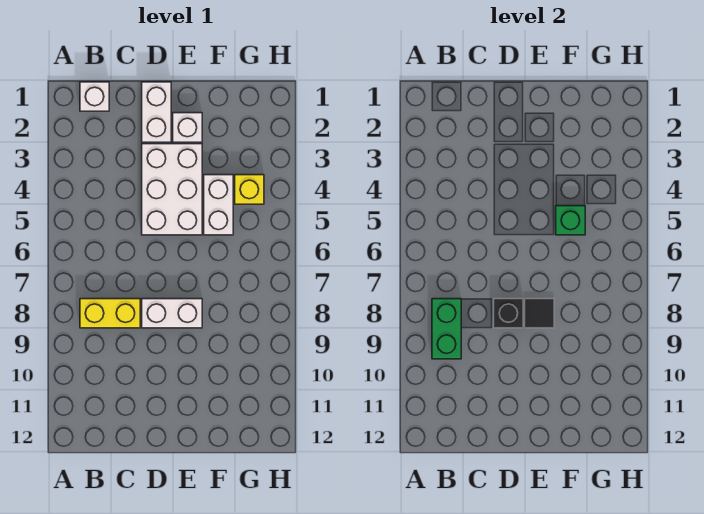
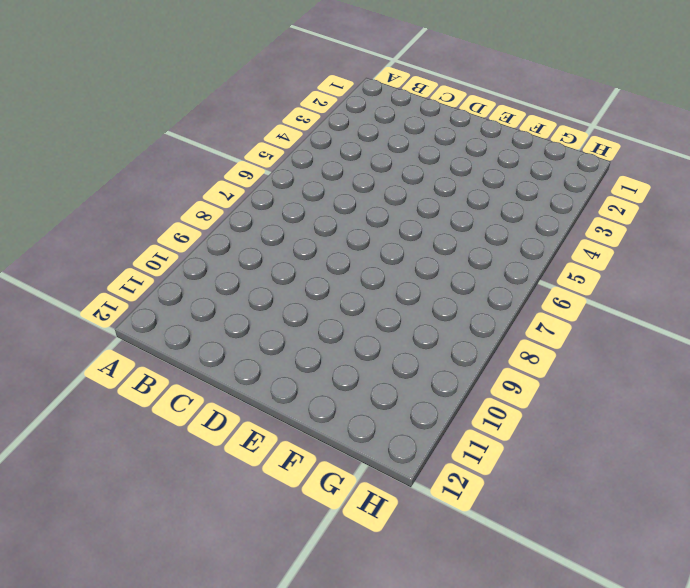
none -> white brick B1 level 1
none -> yellow brick B8:C8 level 1
none -> white brick D1:D2 level 1

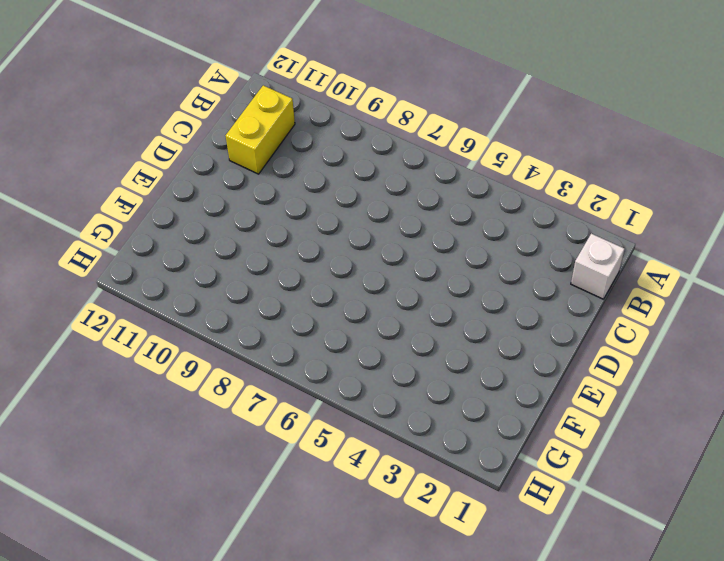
yellow brick B11:C11 level 1 -> yellow brick B8:C8 level 1
none -> white brick D1:D2 level 1
none -> white brick D3:E5 level 1
none -> white brick D8:E8 level 1

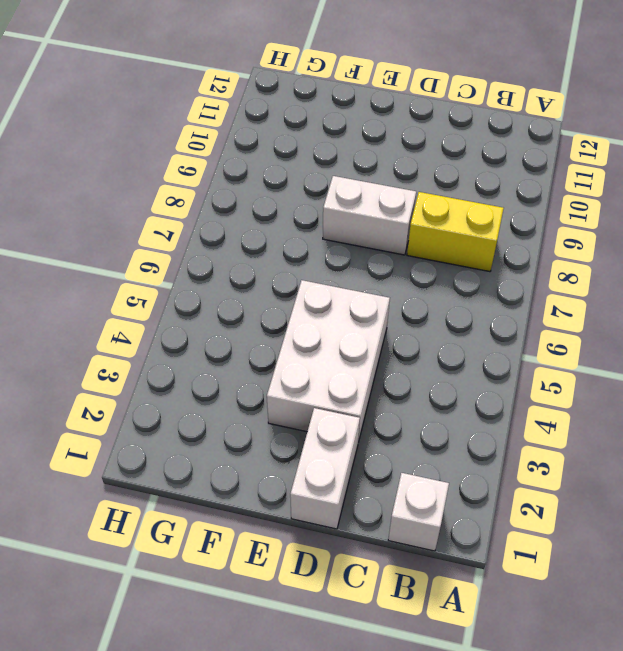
none -> white brick E2 level 1
none -> white brick F4:F5 level 1
none -> yellow brick G4 level 1

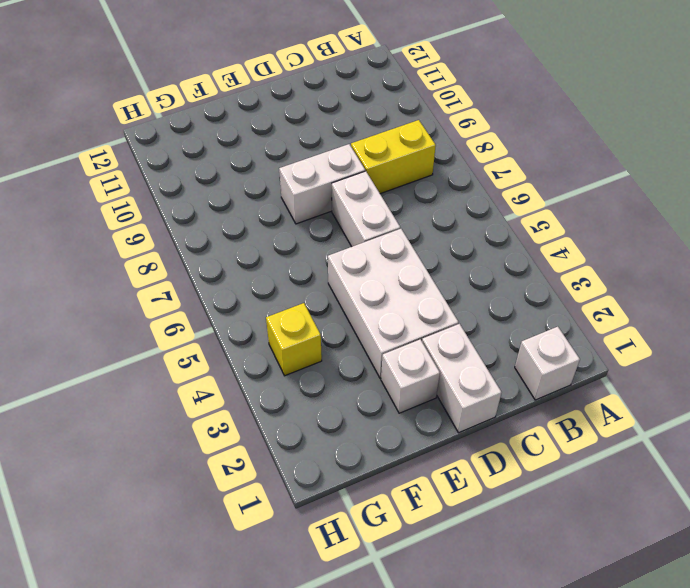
white brick D6:D7 level 1 -> white brick F4:F5 level 1
none -> green brick B8:B9 level 2
none -> black brick D8 level 2
none -> black tile E8 level 2

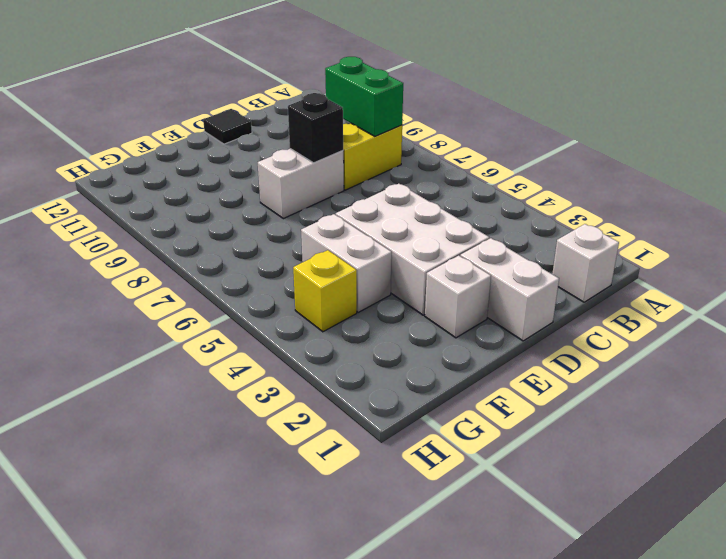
black tile D12 level 1 -> black tile E8 level 2
none -> green brick F5 level 2

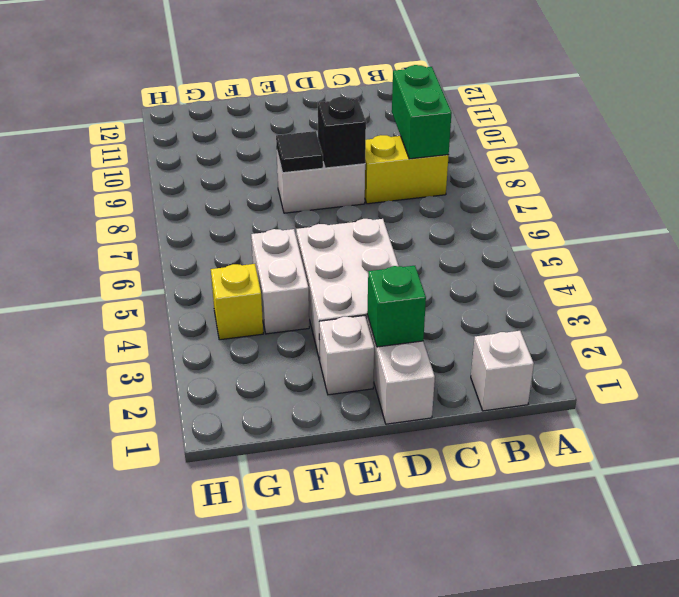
green brick D2 level 2 -> green brick F5 level 2

